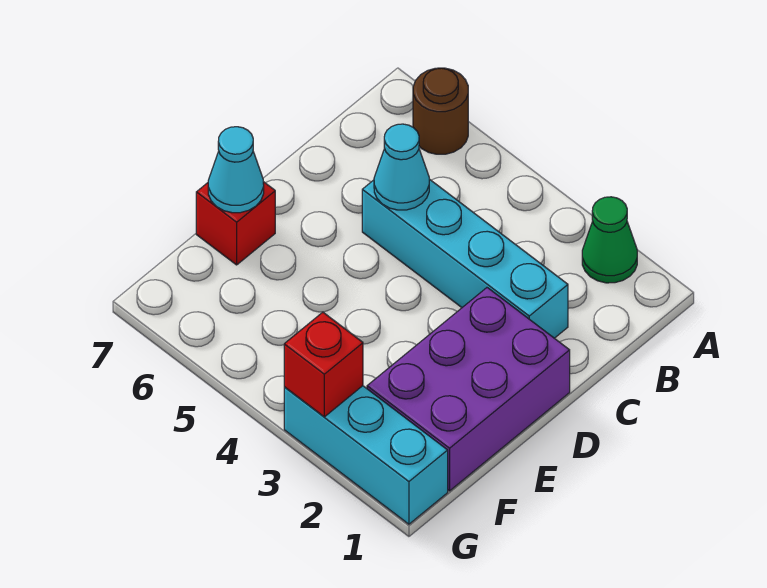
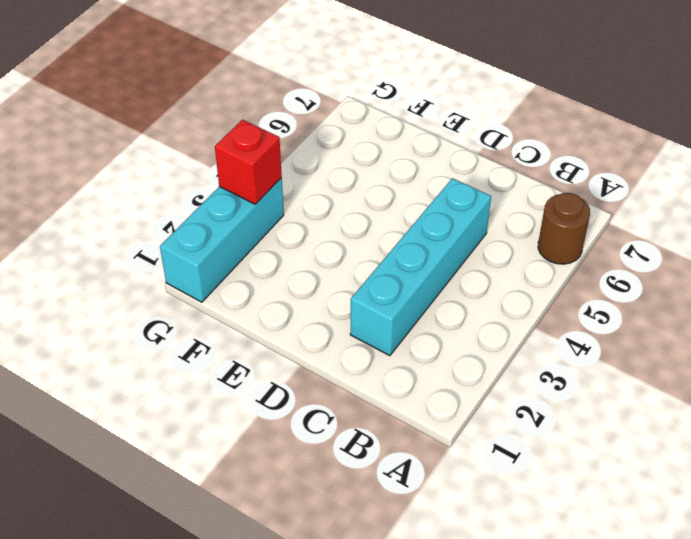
none -> green cone A2 level 1
none -> purple brick D1:F2 level 1

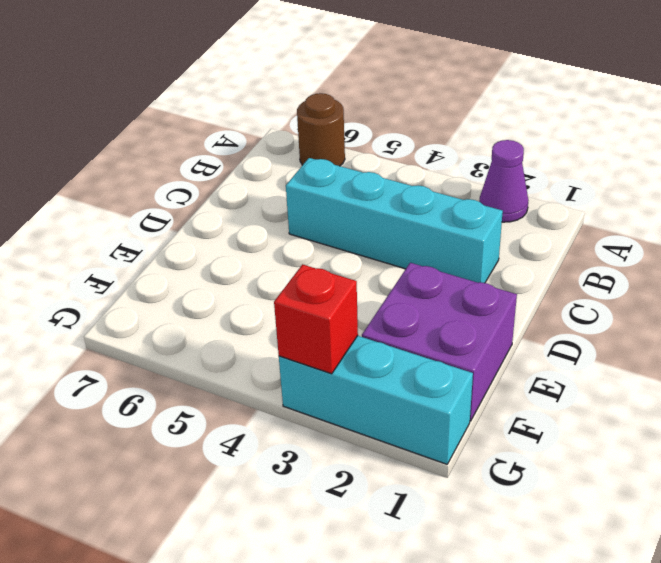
purple cone A2 level 1 -> green cone A2 level 1
purple brick E1:F2 level 1 -> purple brick D1:F2 level 1
none -> red brick E7 level 1
none -> cyan cone C5 level 2

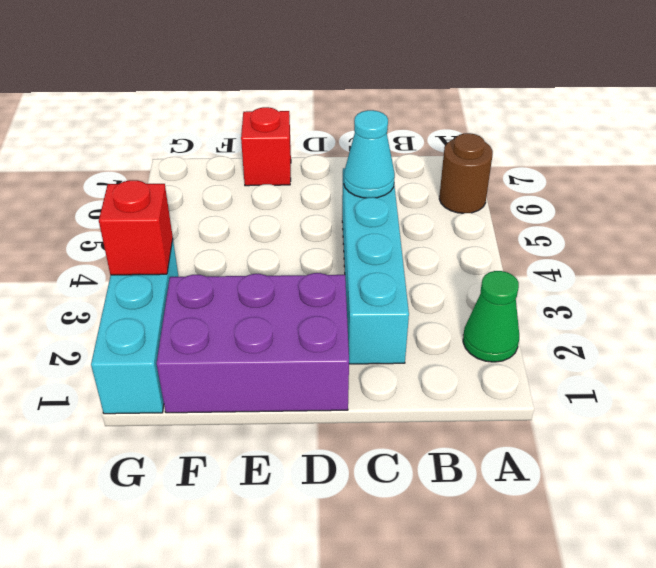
none -> cyan cone E7 level 2

